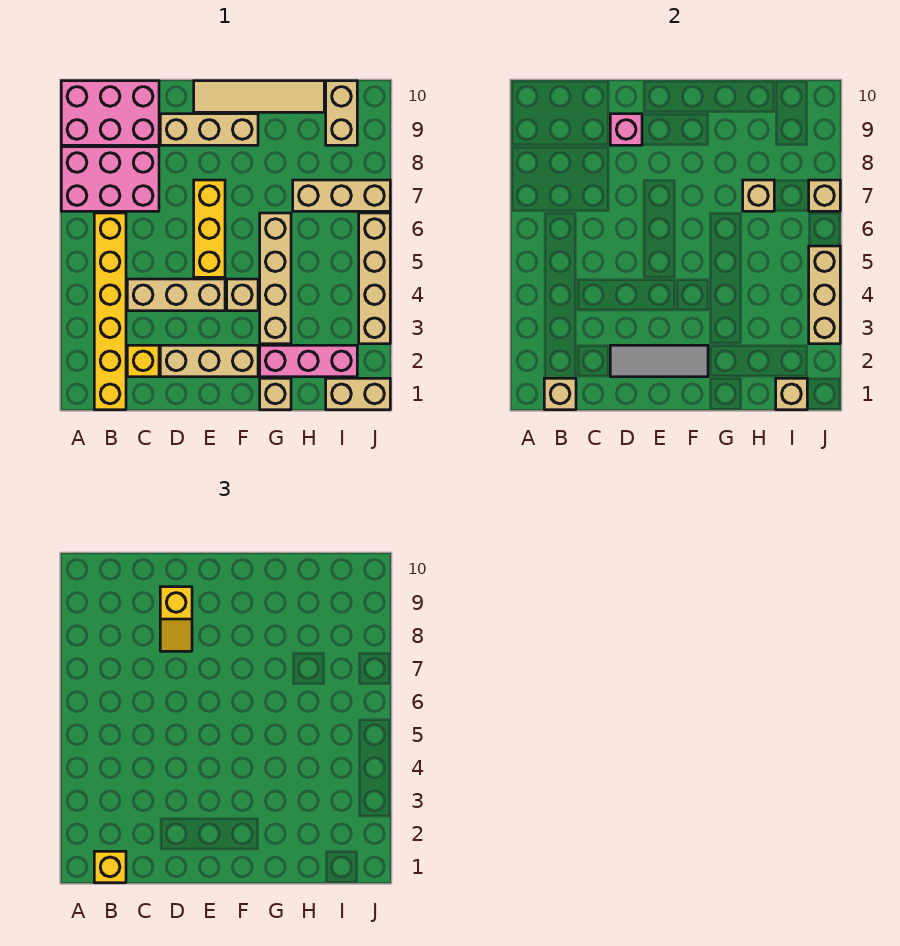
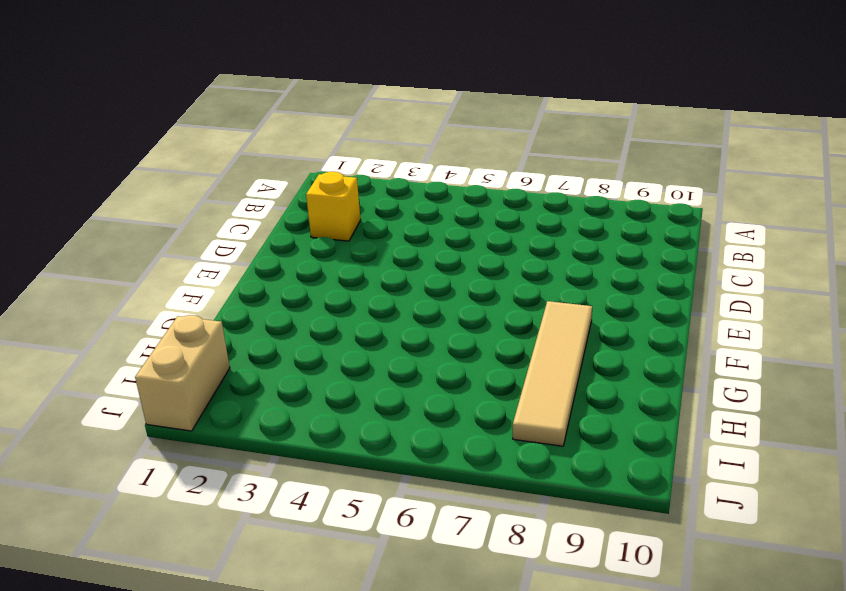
tan tile F8:I8 level 1 -> tan tile E10:H10 level 1
none -> pink brick A7:C8 level 1
none -> pink brick A9:C10 level 1
none -> yellow brick B1:B6 level 1

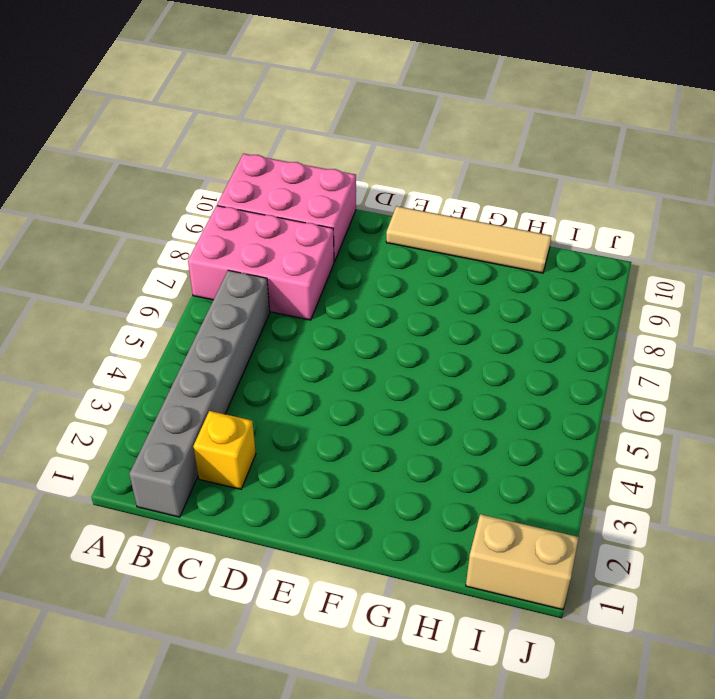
grey brick B1:B6 level 1 -> yellow brick B1:B6 level 1
none -> tan brick C4:E4 level 1
none -> tan brick D2:F2 level 1
none -> tan brick D9:F9 level 1

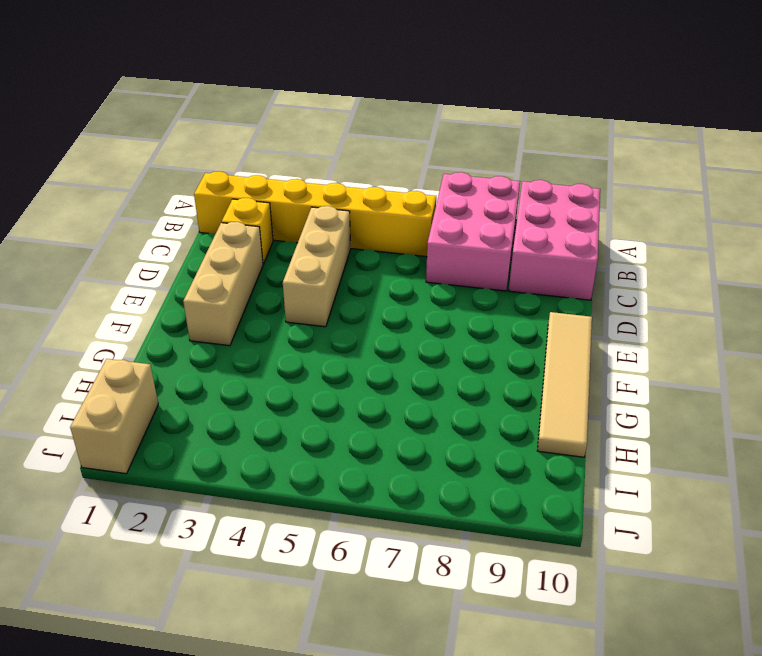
none -> tan brick D9:F9 level 1
none -> yellow brick E5:E7 level 1
none -> tan brick F4 level 1

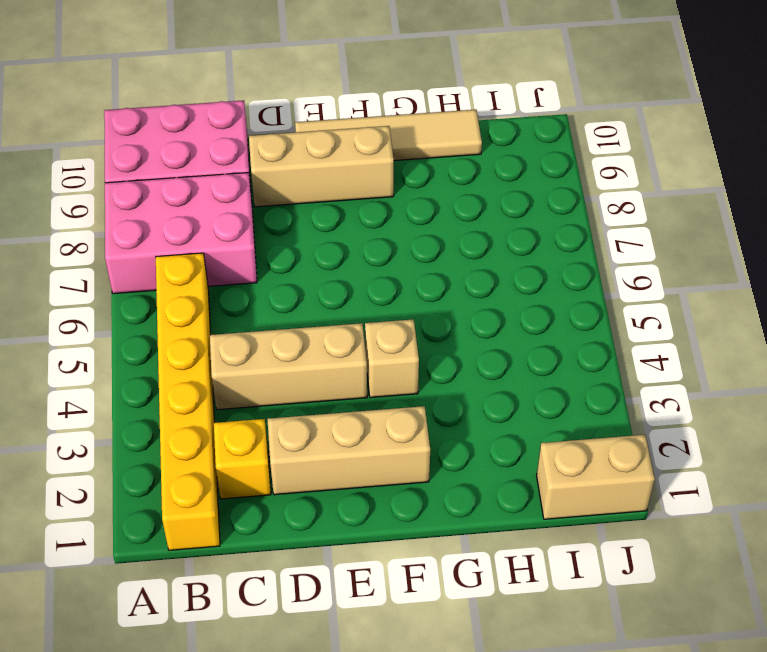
none -> yellow brick E5:E7 level 1
none -> tan brick G1 level 1
none -> pink brick G2:I2 level 1

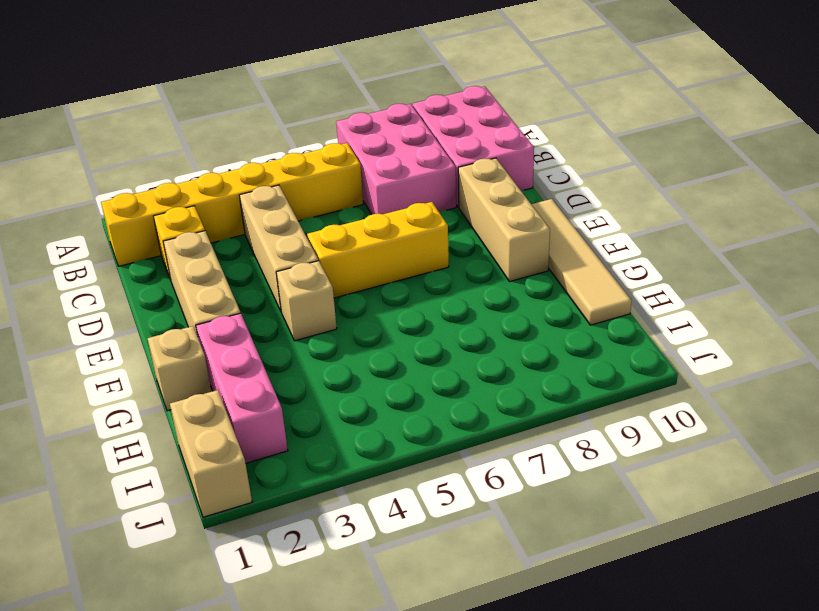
none -> tan brick G3:G6 level 1
none -> tan brick H7:J7 level 1
none -> tan brick I9:I10 level 1

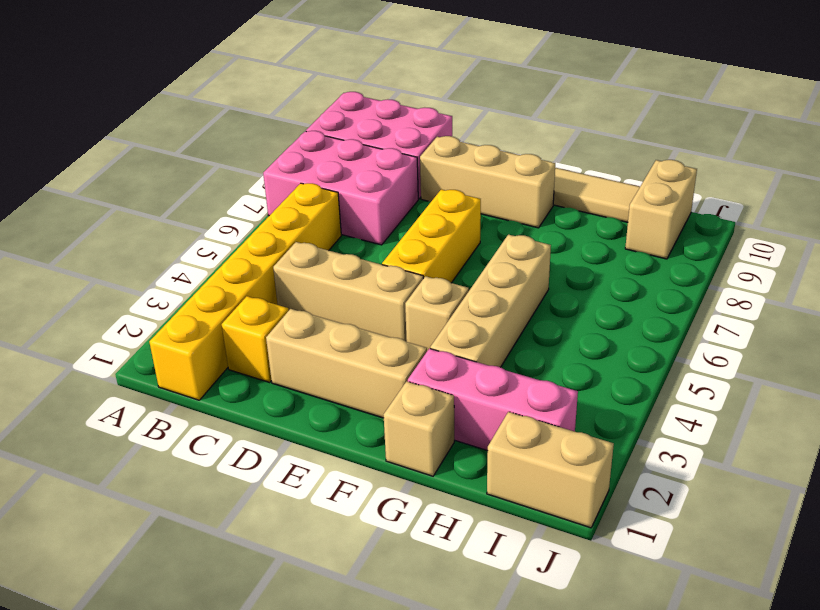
none -> tan brick H7:J7 level 1
none -> tan brick J3:J6 level 1
none -> tan brick B1 level 2

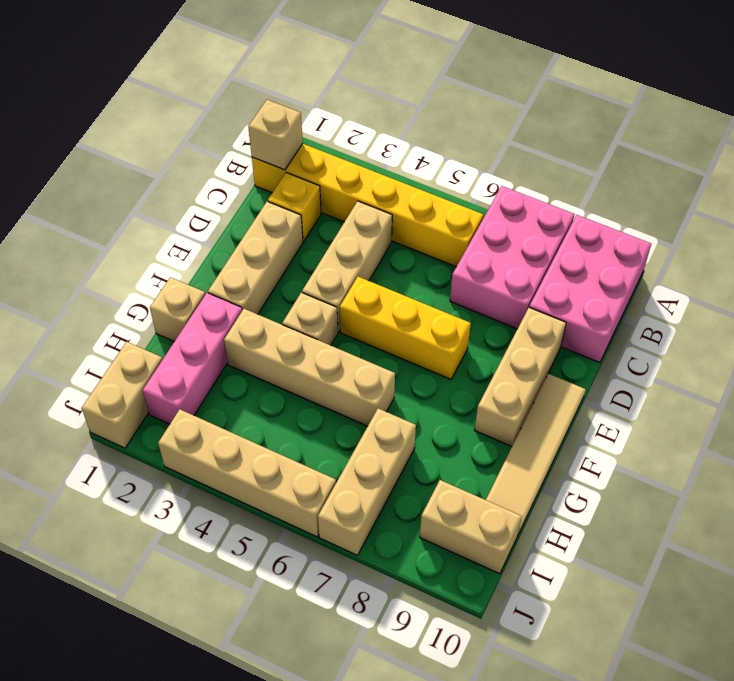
none -> grey tile D2:F2 level 2
none -> pink brick D9 level 2
none -> tan brick H7 level 2

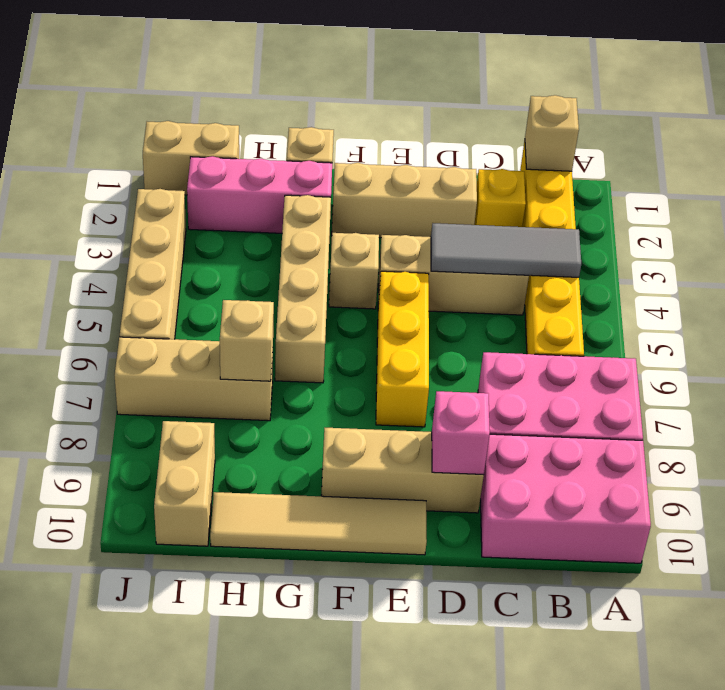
grey tile B4:D4 level 2 -> grey tile D2:F2 level 2
none -> tan brick I1 level 2
none -> tan brick J3:J5 level 2
none -> tan brick J7 level 2

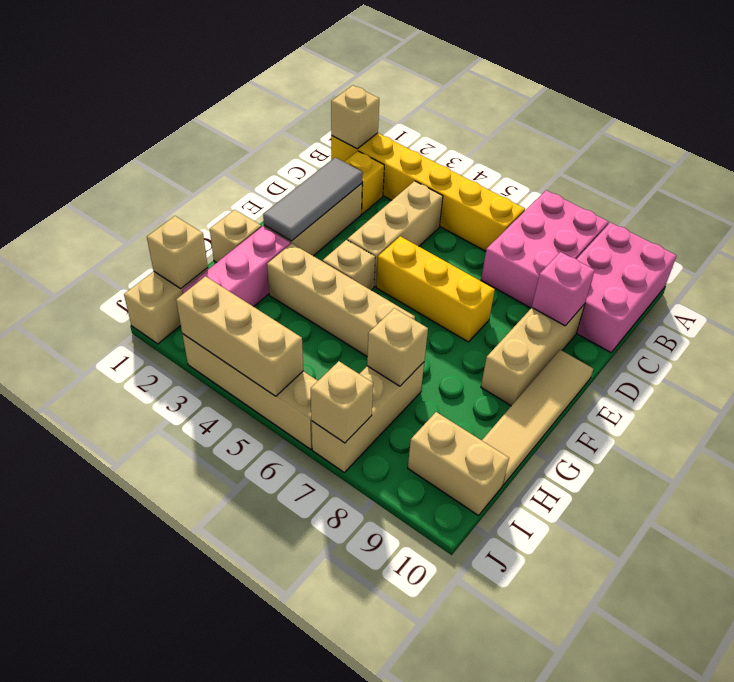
none -> yellow brick B1 level 3
none -> yellow slope D8:D9 level 3 top 9

